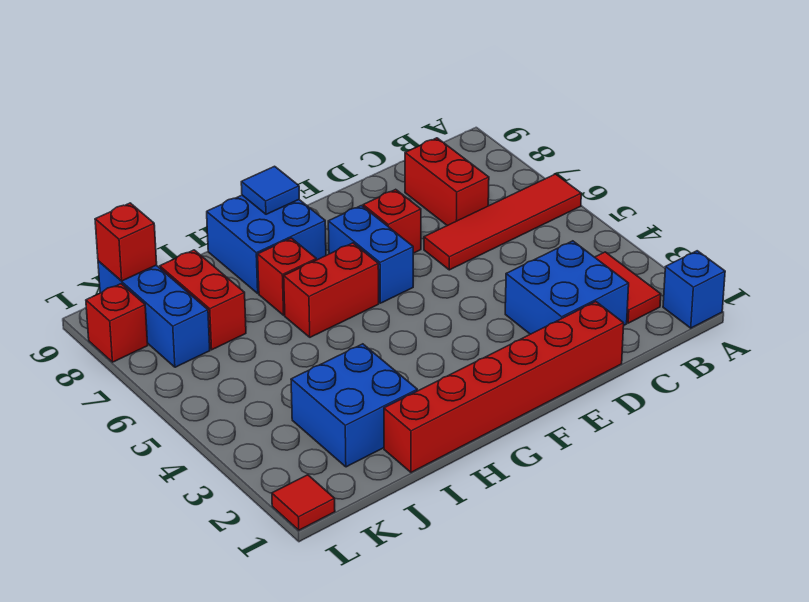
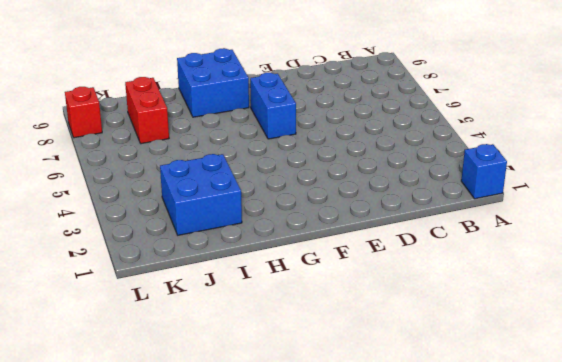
none -> red tile A6:D6 level 1
none -> red tile B2:B3 level 1
none -> blue brick C2:D3 level 1

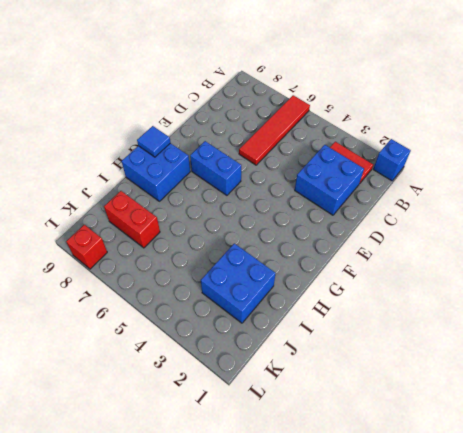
none -> red brick C7:C8 level 1
none -> red brick D1:I1 level 1
none -> red brick E7 level 1

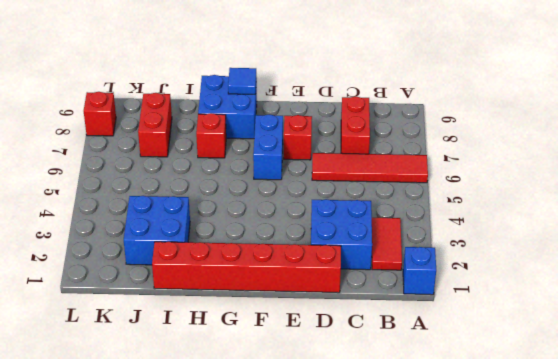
none -> red brick G6:H6 level 1
none -> blue brick K7:K9 level 1
none -> red tile L1 level 1

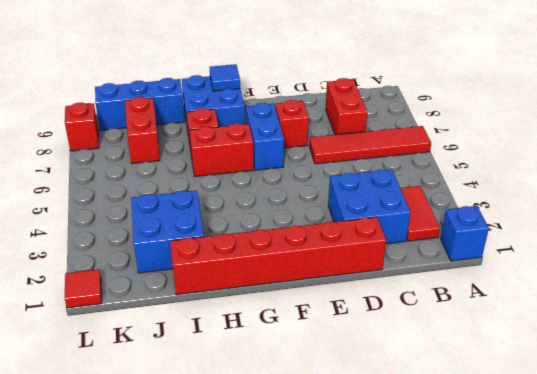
blue brick I9:K9 level 1 -> blue brick K7:K9 level 1
none -> red brick K9 level 2

